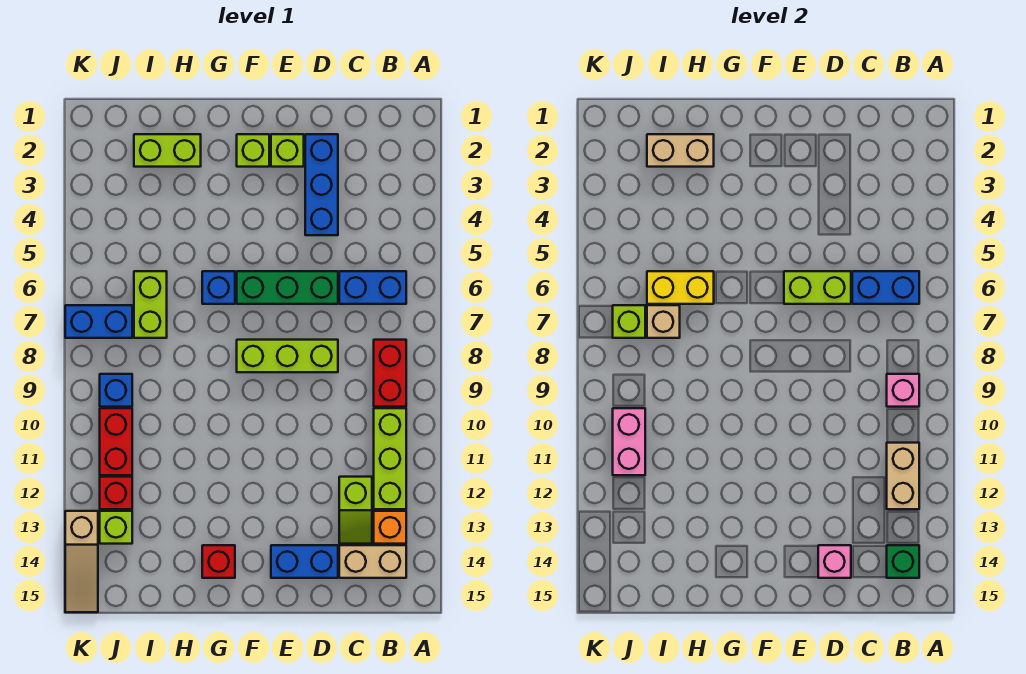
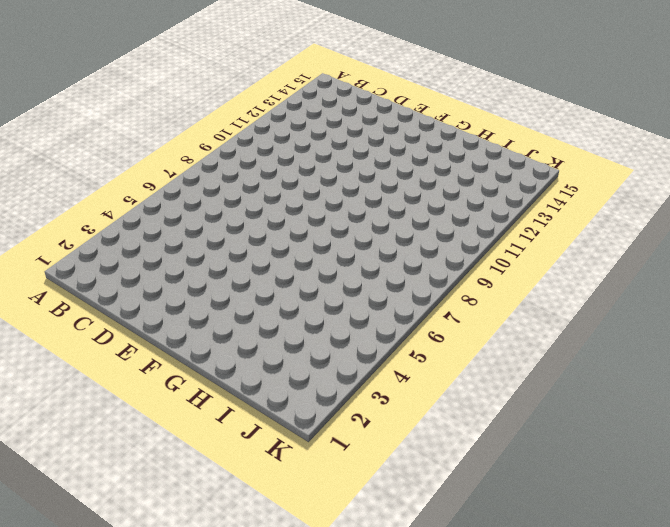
none -> blue brick B6:C6 level 1
none -> red brick B8:B9 level 1
none -> lime brick B10:B12 level 1
none -> orange brick B13 level 1

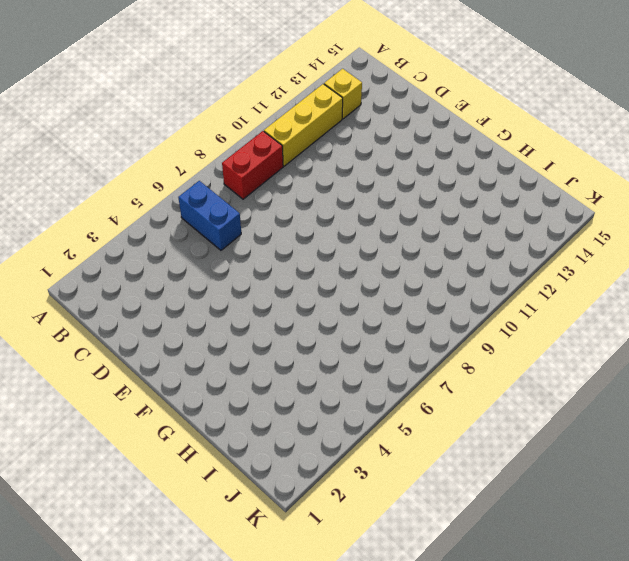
yellow brick B10:B12 level 1 -> lime brick B10:B12 level 1
yellow brick B13 level 1 -> orange brick B13 level 1
none -> tan brick B14:C14 level 1
none -> lime slope C12:C13 level 1 top 12
none -> blue brick D2:D4 level 1
none -> green brick D6:F6 level 1

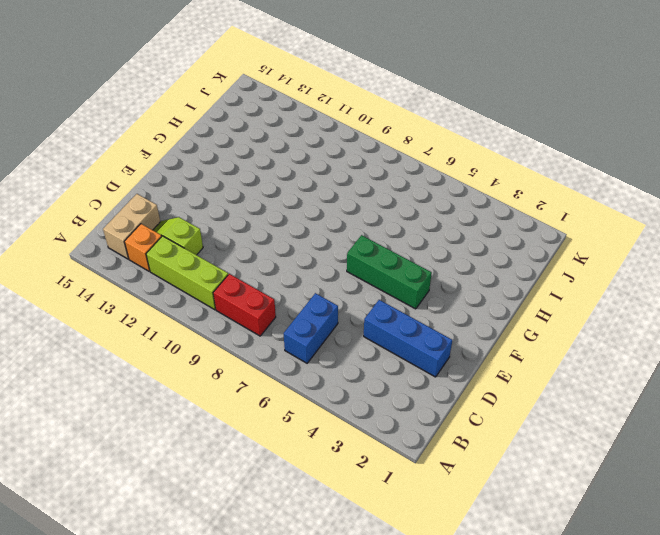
green brick F4:F6 level 1 -> green brick D6:F6 level 1
none -> lime brick D8:F8 level 1
none -> blue brick D14:E14 level 1
none -> lime brick E2 level 1
none -> lime brick F2 level 1

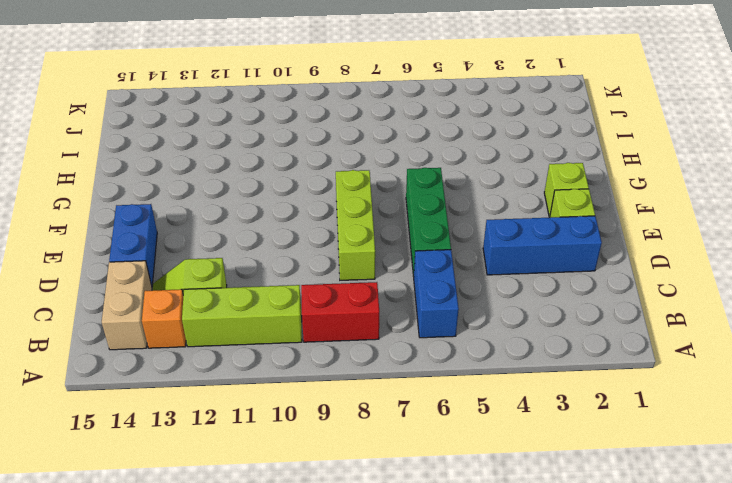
none -> blue brick G6 level 1
none -> red brick G14 level 1
none -> lime brick H2:I2 level 1
none -> lime brick I6:I7 level 1

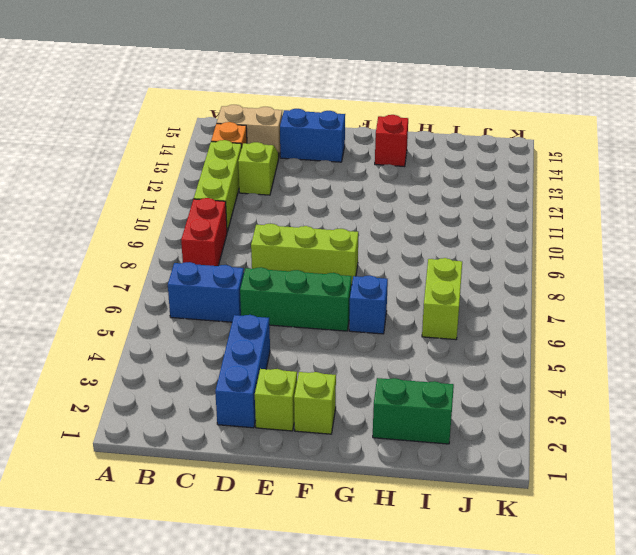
green brick H2:I2 level 1 -> lime brick H2:I2 level 1
none -> blue brick J7:K7 level 1
none -> blue brick J9 level 1
none -> red brick J10:J11 level 1
none -> red brick J12 level 1

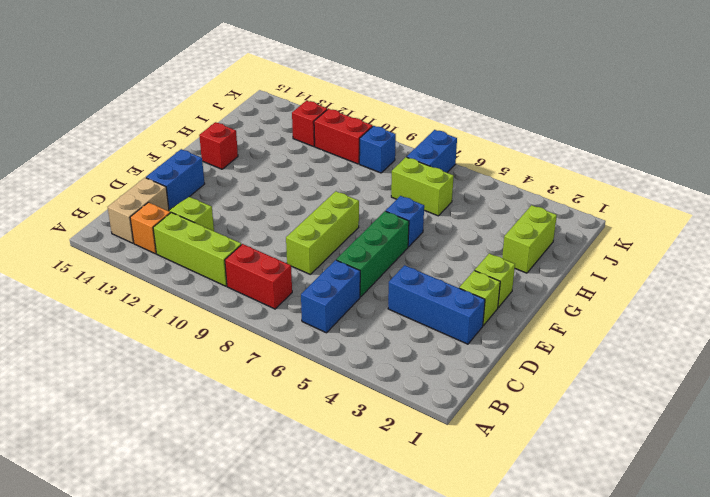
none -> lime brick J13 level 1
none -> tan slope K13:K15 level 1 top 13
none -> blue brick B6:C6 level 2
none -> pink brick B9 level 2

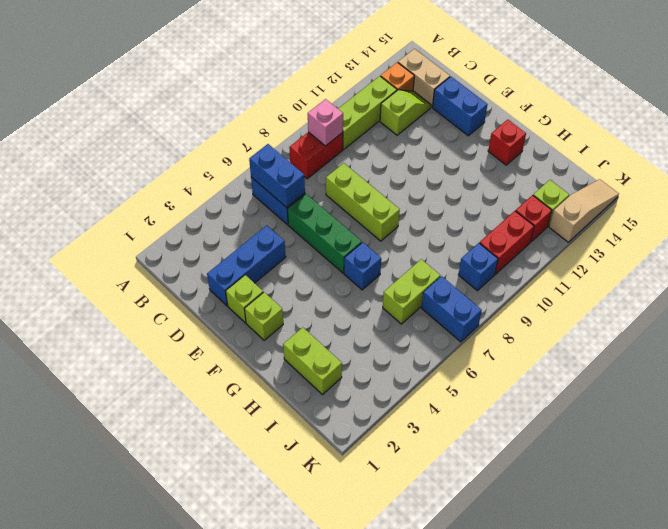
none -> tan brick B11:B12 level 2
none -> green brick B14 level 2
none -> lime brick D6:E6 level 2
none -> pink brick D14 level 2

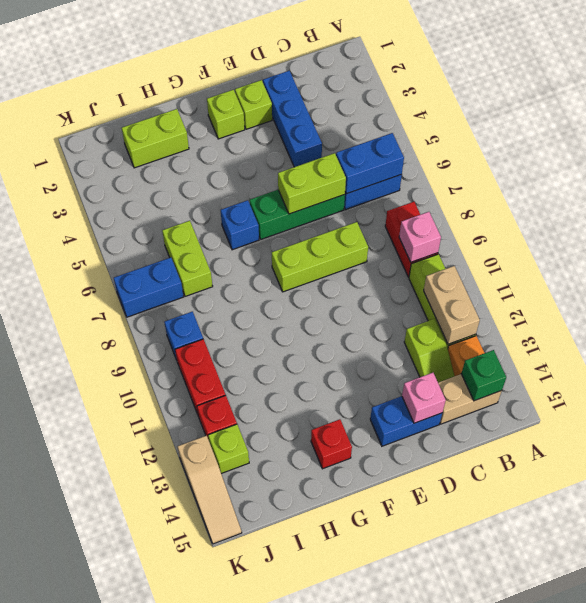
none -> tan brick H2:I2 level 2
none -> yellow brick H6:I6 level 2
none -> tan brick I7 level 2
none -> lime brick J7 level 2

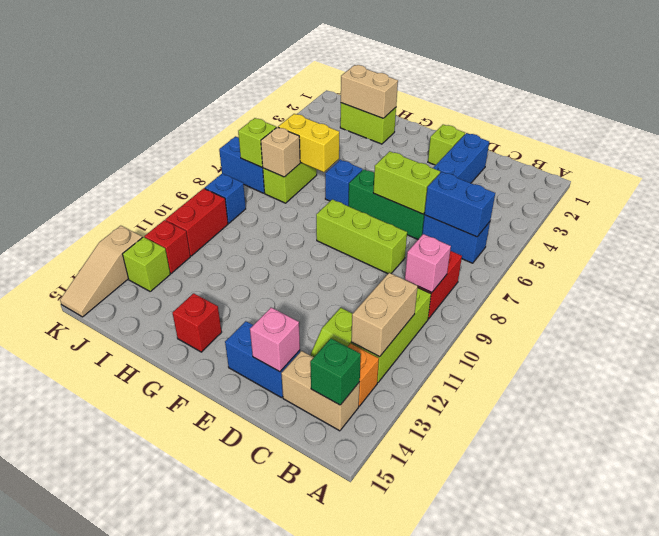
none -> lime brick F2 level 1
none -> pink brick J10:J11 level 2

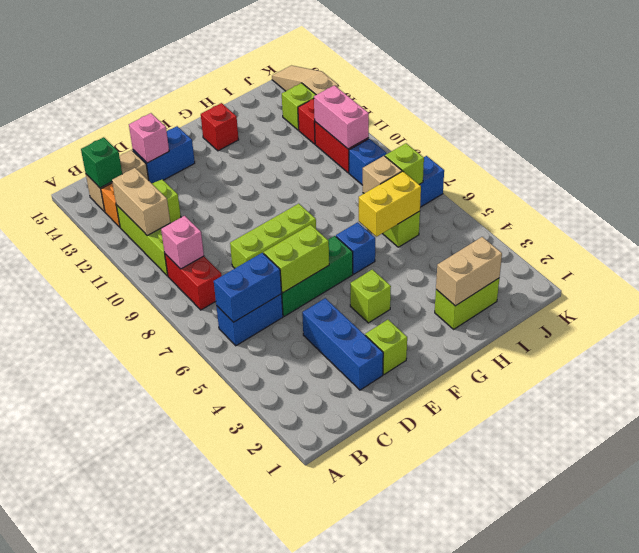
lime brick F4 level 1 -> lime brick F2 level 1

